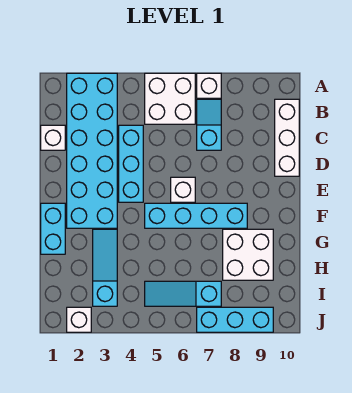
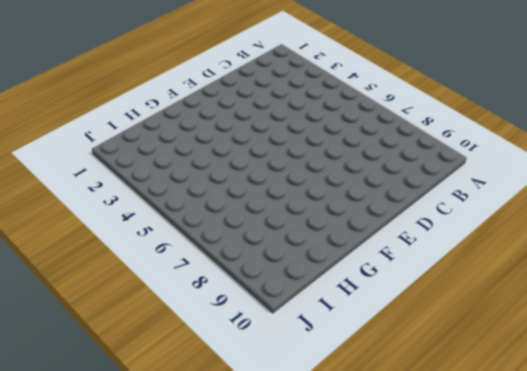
none -> cyan brick A2:F3 level 1
none -> white brick A5:B6 level 1
none -> white brick A7 level 1

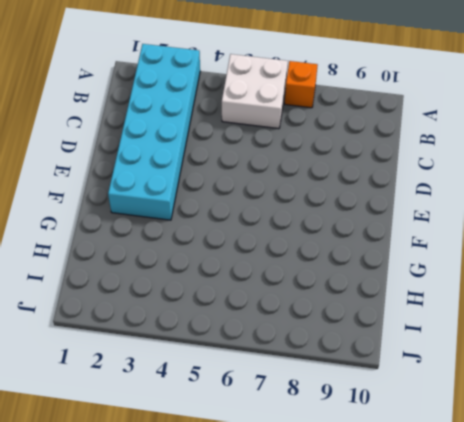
orange brick A7 level 1 -> white brick A7 level 1
none -> cyan slope B7:C7 level 1 top C
none -> white brick B10:D10 level 1
none -> white brick C1 level 1

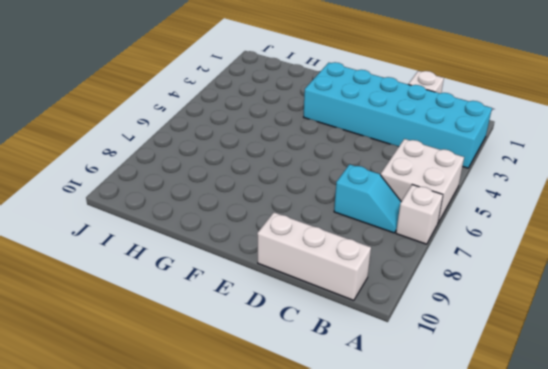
none -> cyan brick C4:E4 level 1
none -> white brick E6 level 1
none -> cyan brick F1:G1 level 1

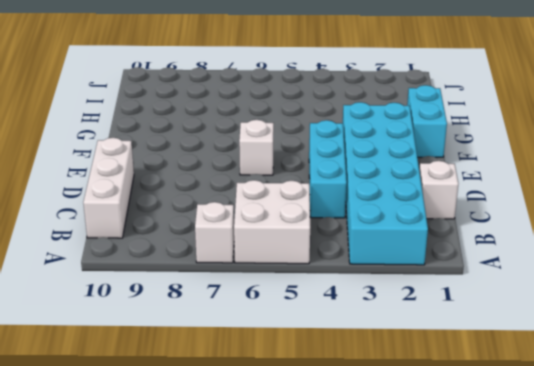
none -> cyan slope B7:C7 level 1 top C
none -> cyan brick F5:F8 level 1
none -> cyan slope G3:I3 level 1 top I

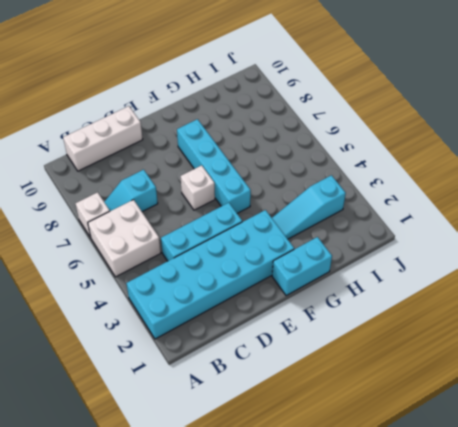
none -> white brick C1 level 1
none -> white brick G8:H9 level 1
none -> cyan slope I5:I7 level 1 top 7

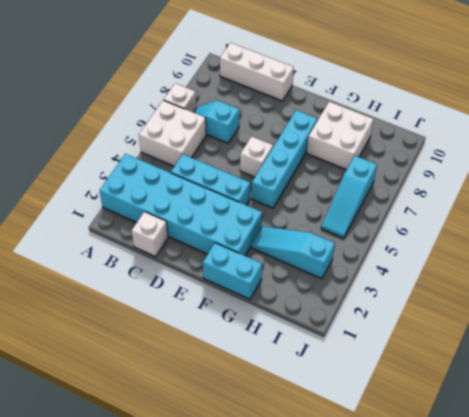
none -> white brick J2 level 1
none -> cyan brick J7:J9 level 1

